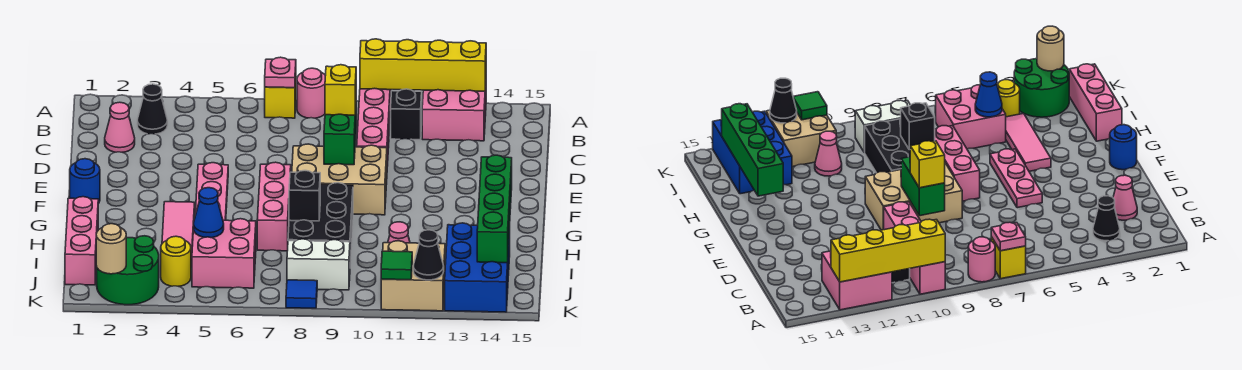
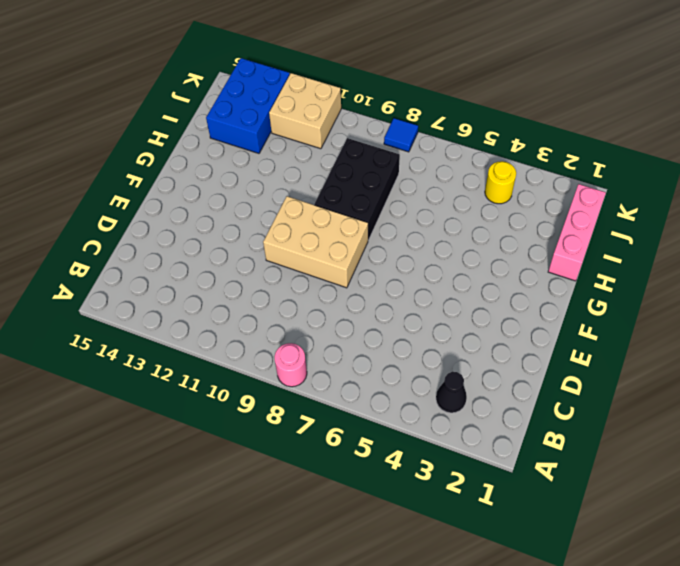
none -> yellow brick A7 level 1
none -> pink brick A10:D10 level 1
none -> pink brick A12:B13 level 1
none -> black brick B11 level 1

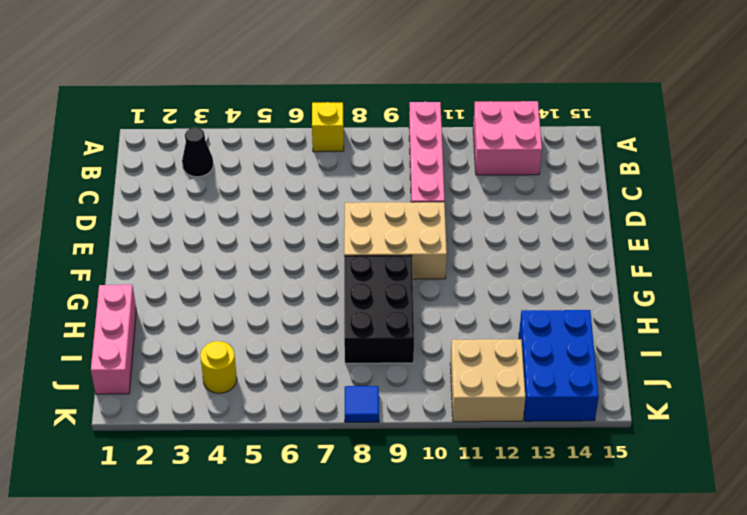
none -> pink round brick A8 level 1
none -> black brick B11 level 1
none -> pink cone C2 level 1
none -> pink plate E5:G5 level 1

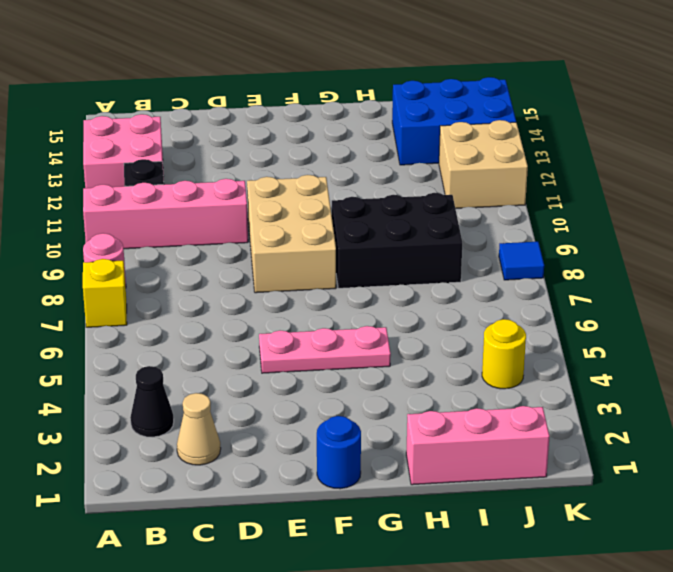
tan cone C2 level 1 -> pink cone C2 level 1
none -> pink brick F7:H7 level 1
none -> pink tile G4:I4 level 1
none -> pink brick I5:J6 level 1
none -> pink cone I11 level 1

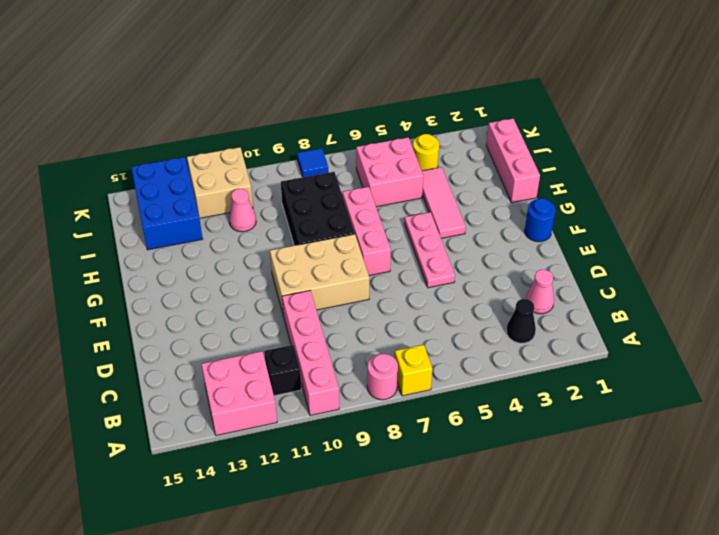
none -> green round brick J2:K3 level 1
none -> white brick J8:J9 level 1
none -> pink plate A7 level 2
none -> yellow brick A10:A13 level 2

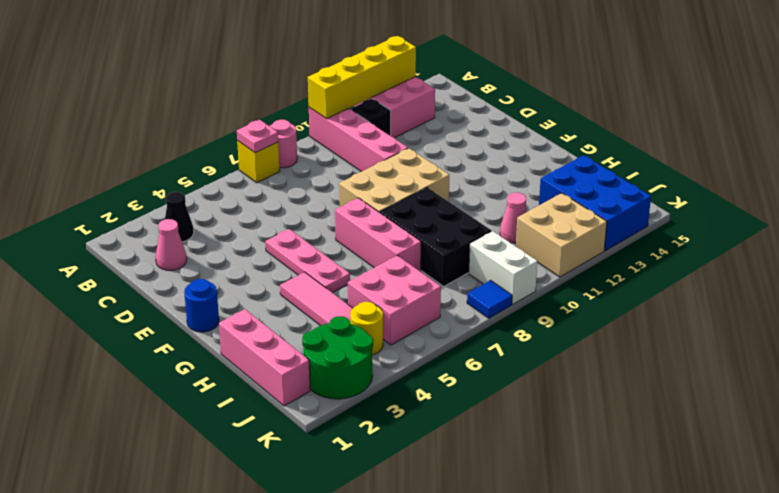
white brick J9:K9 level 1 -> white brick J8:J9 level 1
none -> green brick D9:E9 level 2
none -> green brick G14:J14 level 2
none -> black brick H8 level 2
none -> blue cone I5 level 2

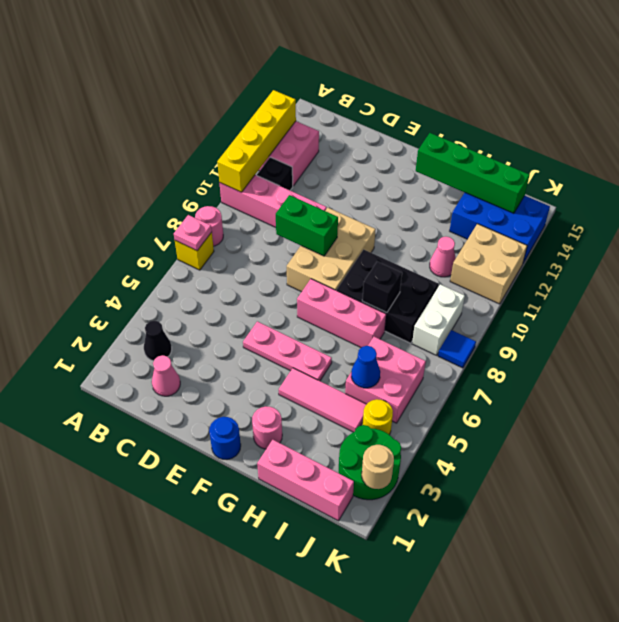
pink round brick G2 level 1 -> none
none -> green tile K11 level 2
none -> black cone K12 level 2
none -> yellow brick D9 level 3

